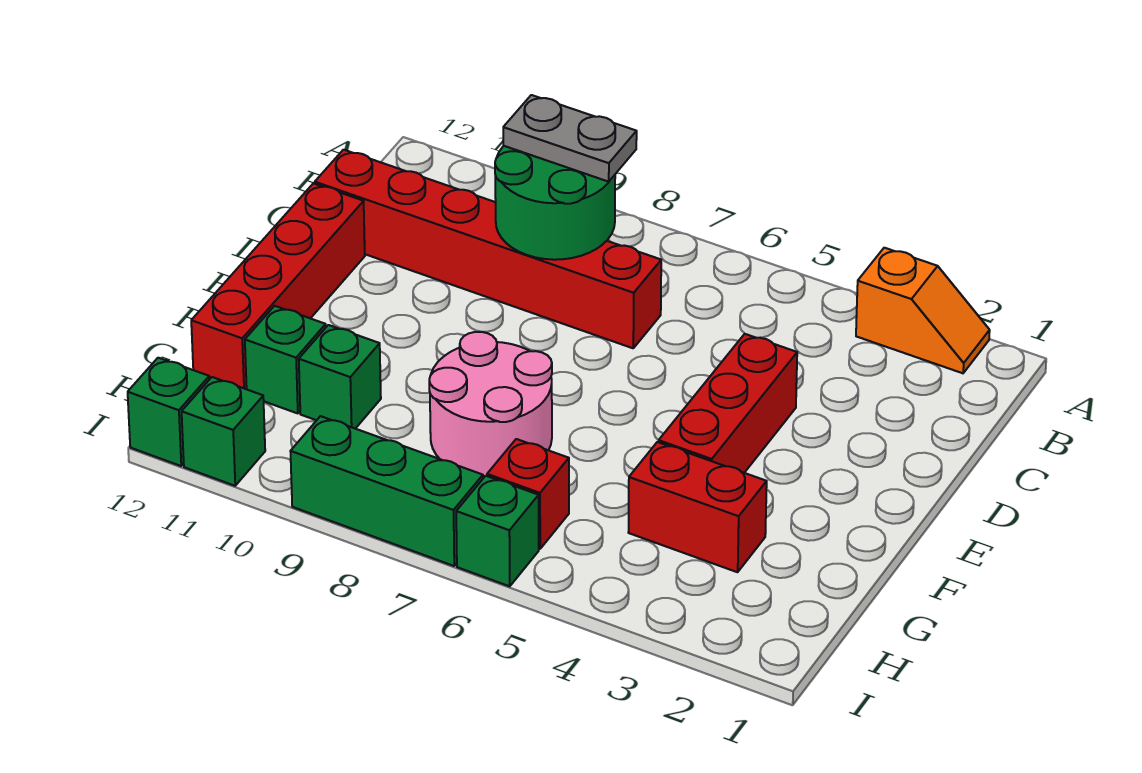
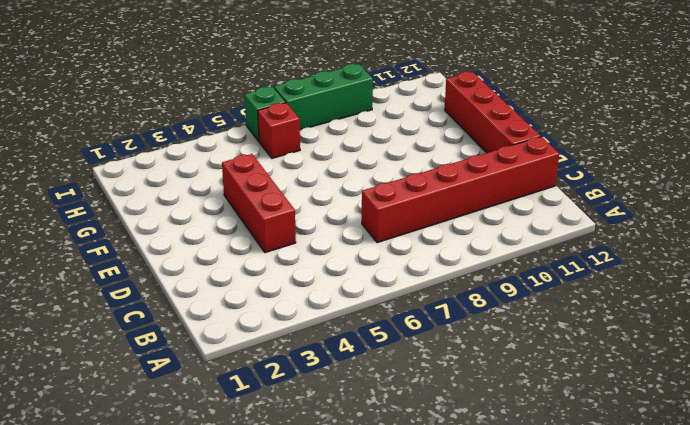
none -> orange slope A2:A3 level 1 top 3
none -> pink round brick F7:G8 level 1
none -> red brick G3:G4 level 1

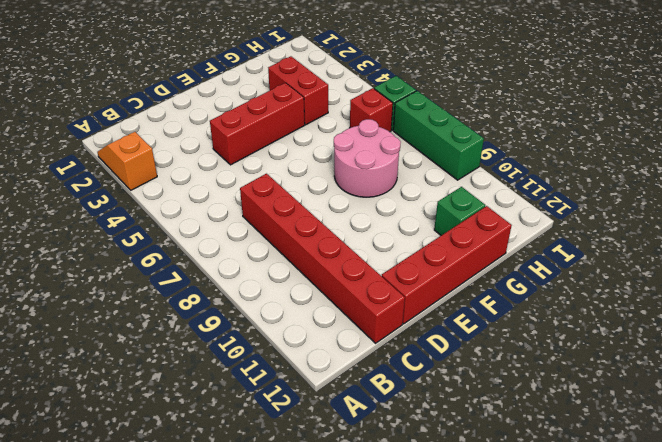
none -> green brick G10 level 1
none -> green brick I11 level 1
none -> green brick I12 level 1

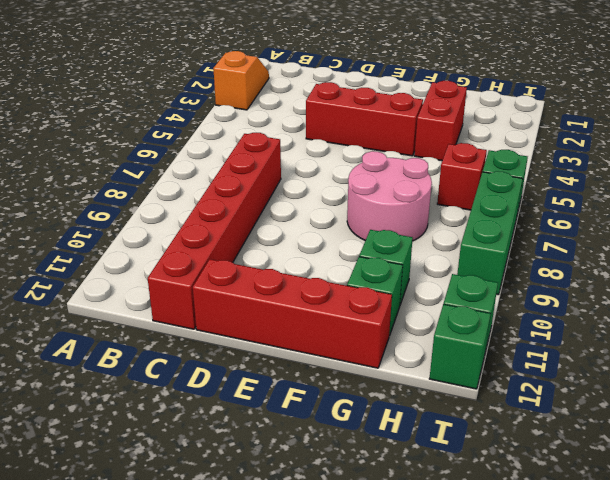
none -> green round brick B8:C9 level 2
none -> grey plate B8:B9 level 3

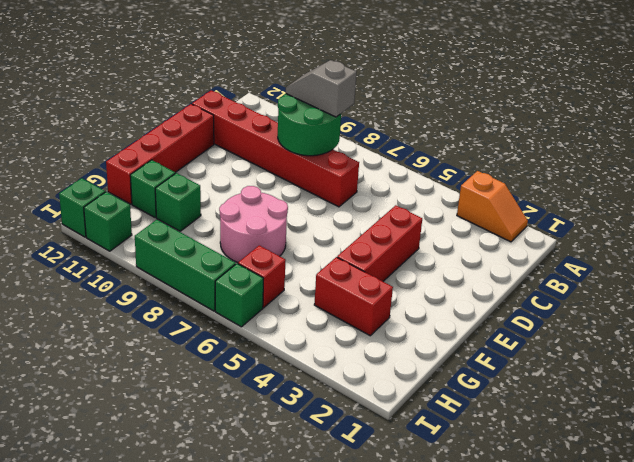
grey slope B8:B9 level 3 top 8 -> grey plate B8:B9 level 3

